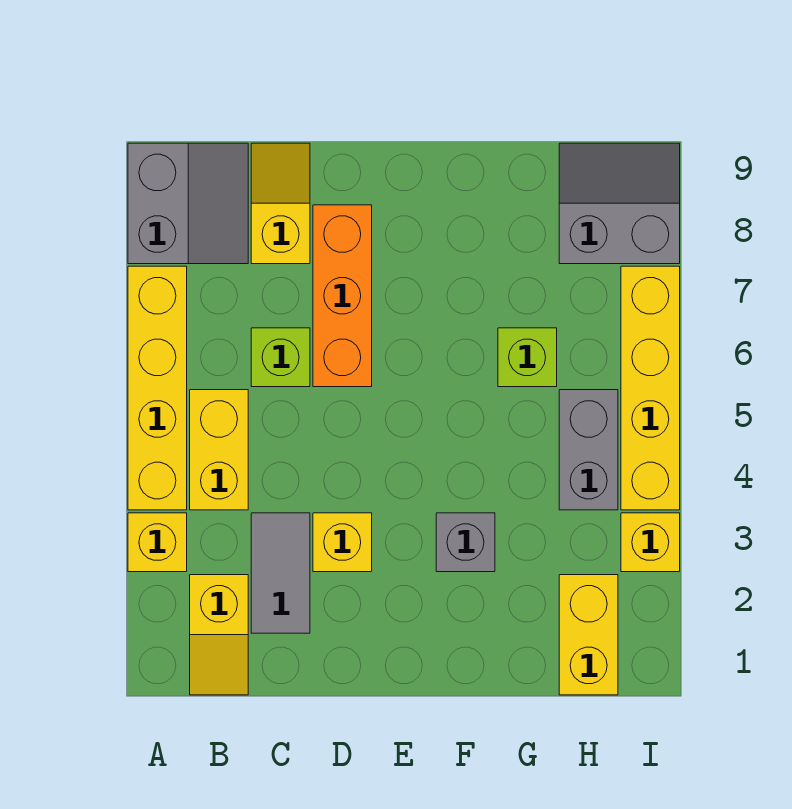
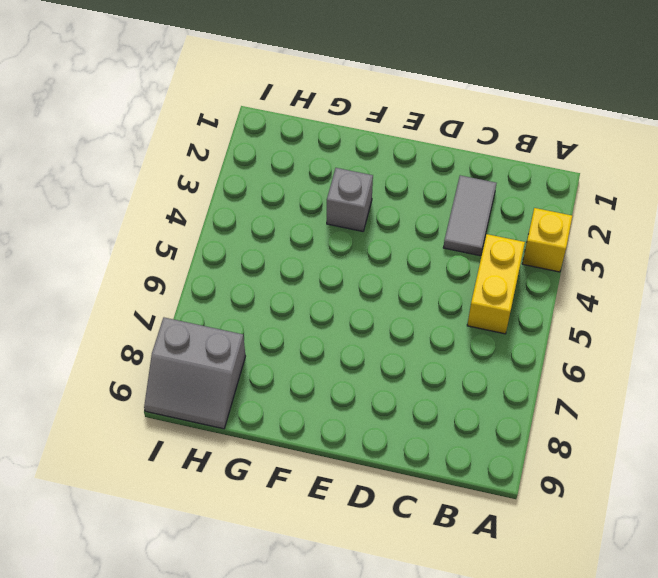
none -> yellow brick A4:A7 level 1
none -> grey slope A8:B9 level 1 top A
none -> yellow slope B1:B2 level 1 top 2

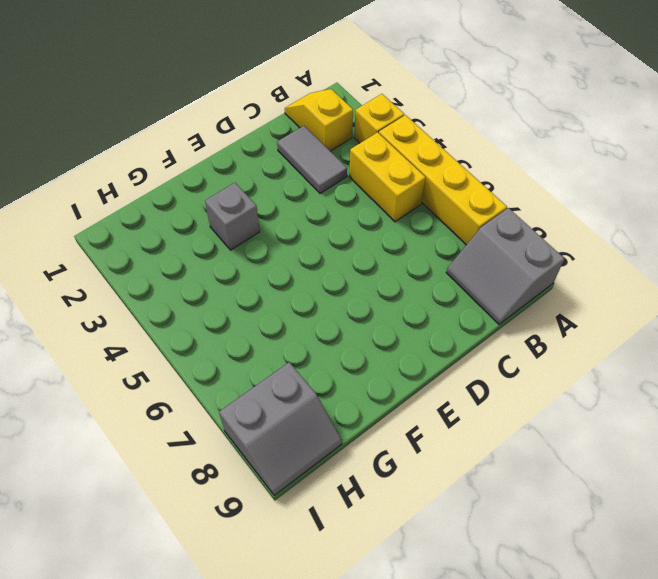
none -> lime brick C6 level 1
none -> yellow slope C8:C9 level 1 top 8
none -> yellow brick D3 level 1

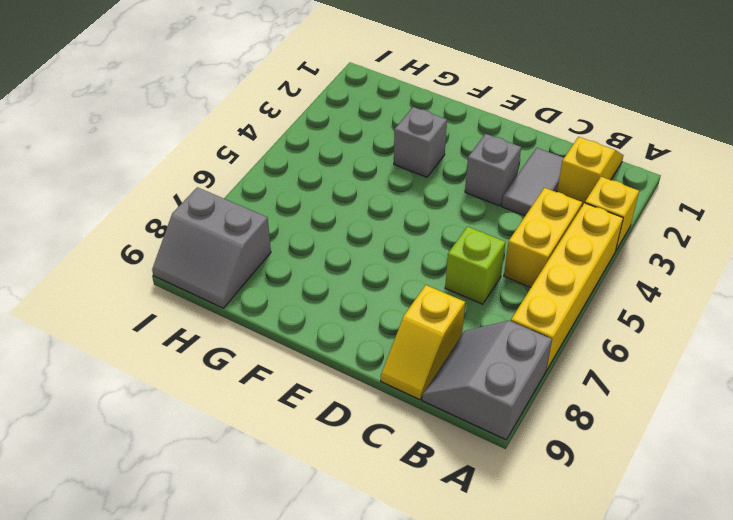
grey brick D3 level 1 -> yellow brick D3 level 1
none -> orange brick D6:D8 level 1
none -> lime brick G6 level 1
none -> yellow brick H1:H2 level 1

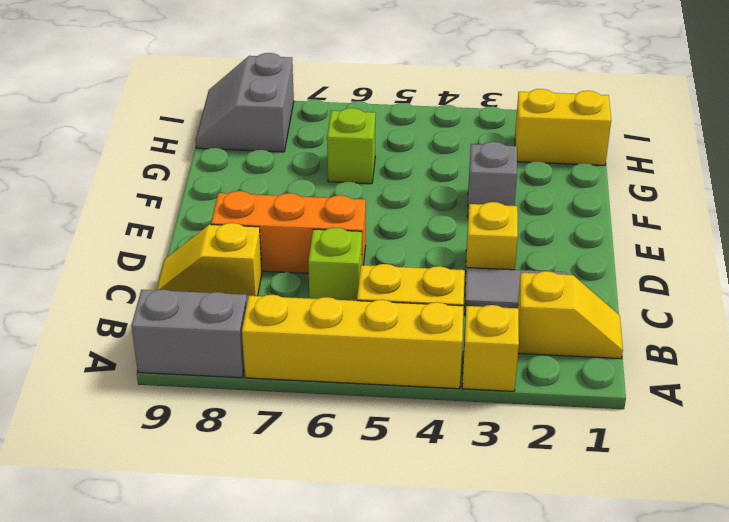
none -> grey brick H4:H5 level 1
none -> yellow brick I3 level 1
none -> yellow brick I4:I7 level 1

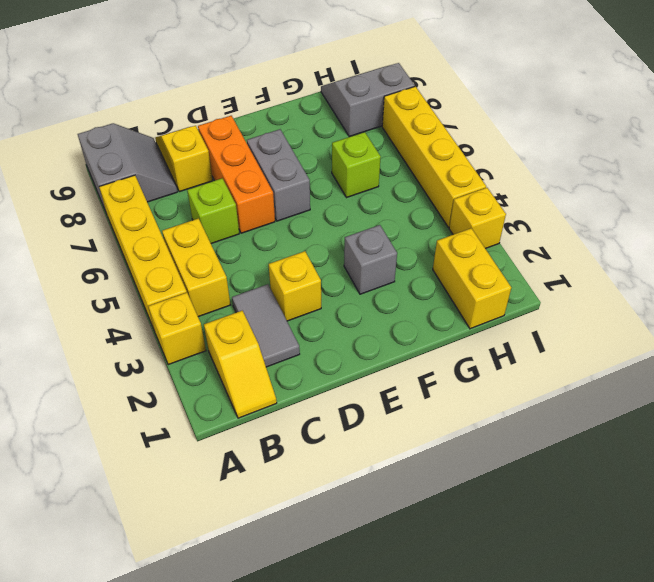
grey brick E6:E7 level 1 -> grey brick H4:H5 level 1

